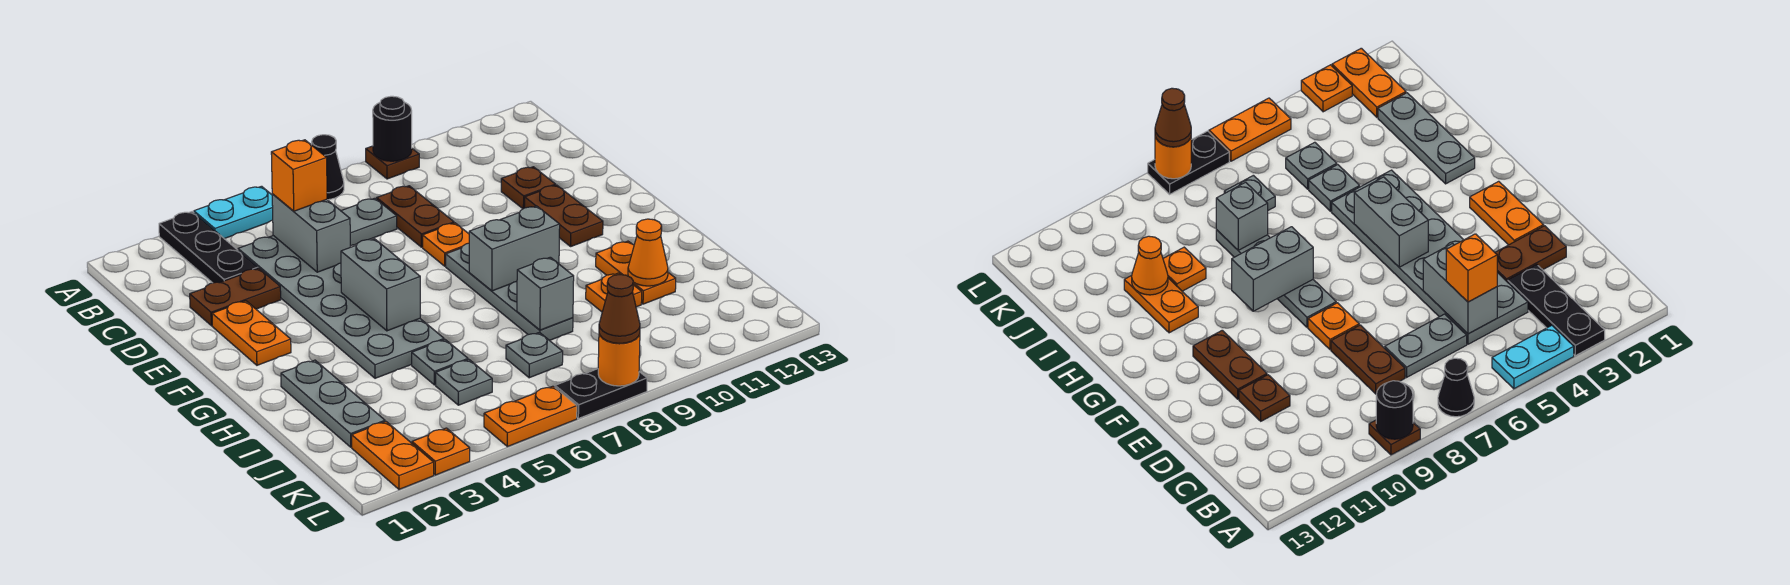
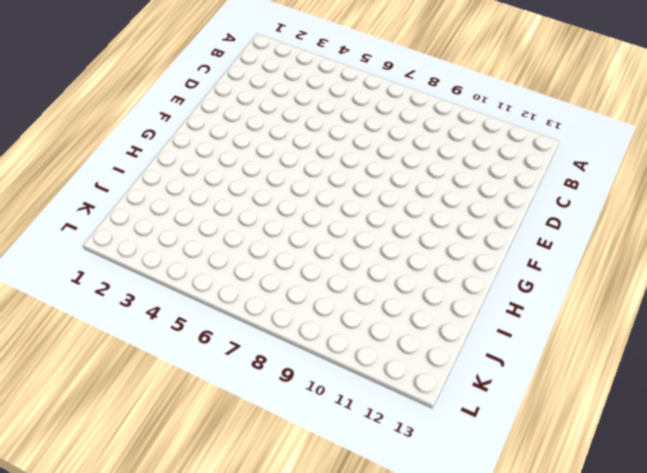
none -> black plate A3:C3 level 1
none -> cyan plate A4:A5 level 1
none -> black cone A7 level 1
none -> brown plate A9 level 1

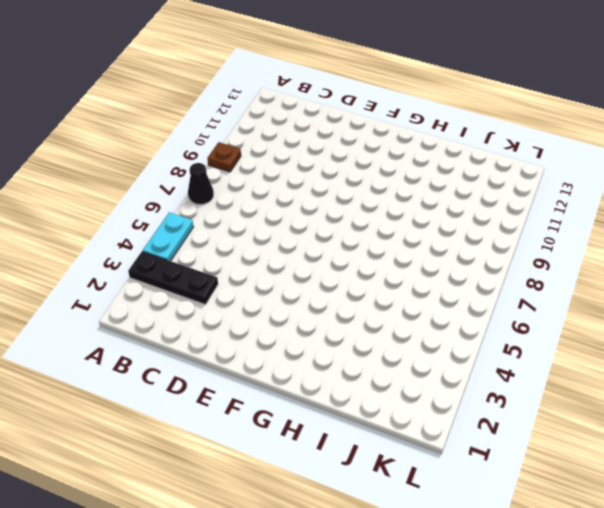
none -> grey plate C4:H5 level 1
none -> grey plate C6:C7 level 1
none -> brown plate C8:D8 level 1
none -> brown plate D2:D3 level 1

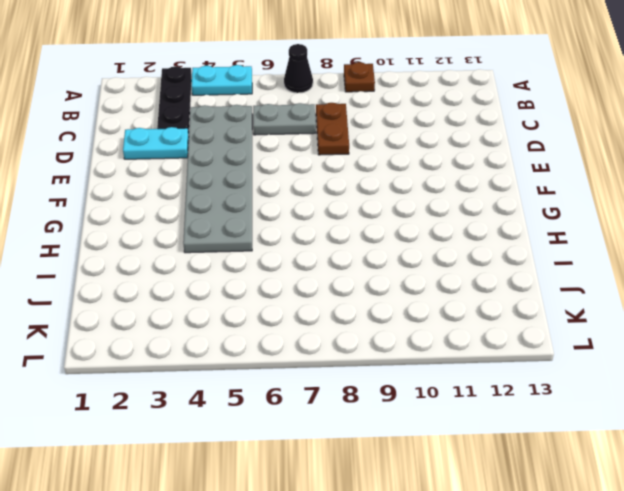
cyan plate D2:D3 level 1 -> brown plate D2:D3 level 1
none -> brown plate D11 level 1
none -> orange plate E2:F2 level 1
none -> orange plate E8 level 1
none -> brown plate E11:F11 level 1

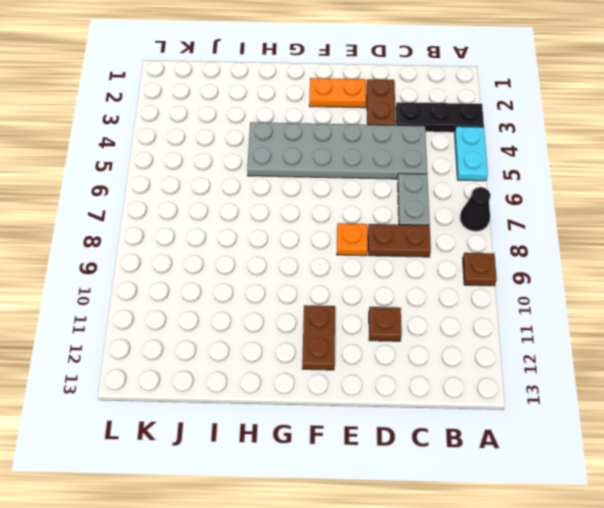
brown plate F11:F12 level 1 -> brown plate E11:F11 level 1
none -> grey plate F8:I8 level 1
none -> grey plate H2:J2 level 1
none -> orange plate H11:I11 level 1
none -> grey plate I5 level 1

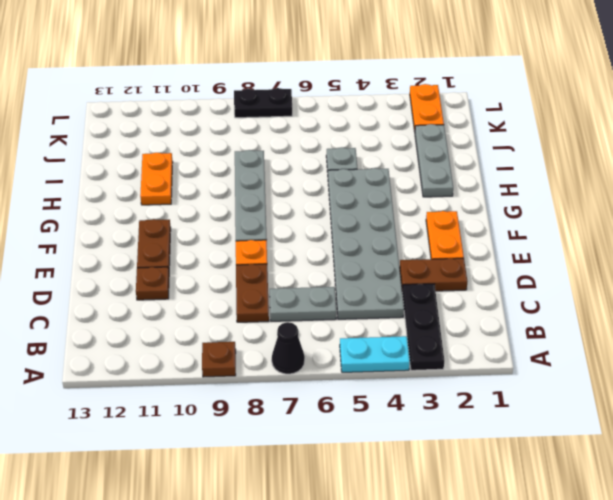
none -> orange plate I10 level 1
none -> grey plate J5 level 1
none -> grey plate J7 level 1
none -> orange plate L3 level 1

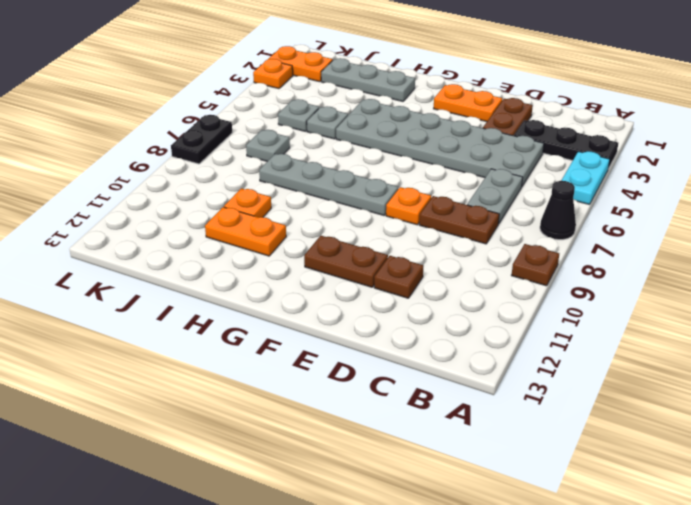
none -> orange plate L5:L6 level 1
none -> black round brick A9 level 2
none -> grey brick C5:D5 level 2
none -> grey brick F5:G5 level 2

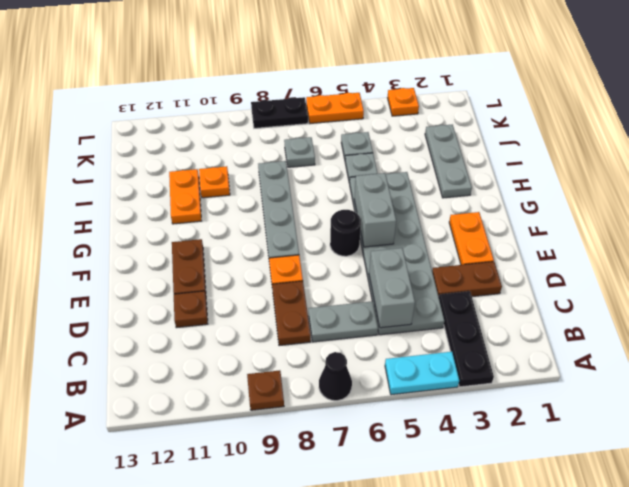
black round brick F6 level 1 -> black round brick A9 level 2
none -> orange plate K2:L2 level 1
none -> grey brick G8:G9 level 2
none -> grey brick I8 level 2
none -> orange cone I11 level 2

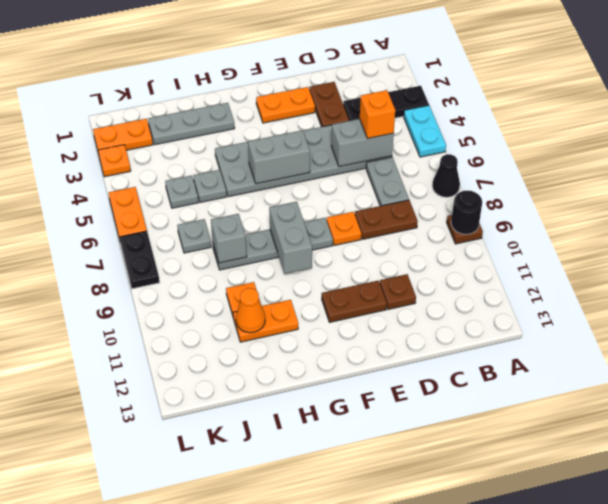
none -> orange round brick L8 level 2
none -> brown cone L8 level 3

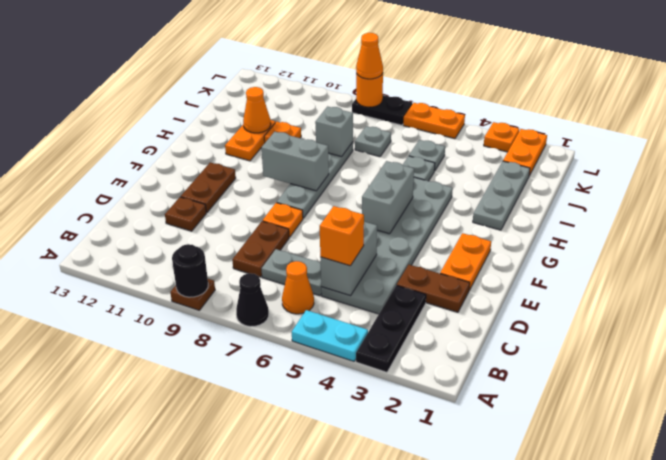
orange cone B6 level 1 -> none
orange cone L8 level 3 -> brown cone L8 level 3

